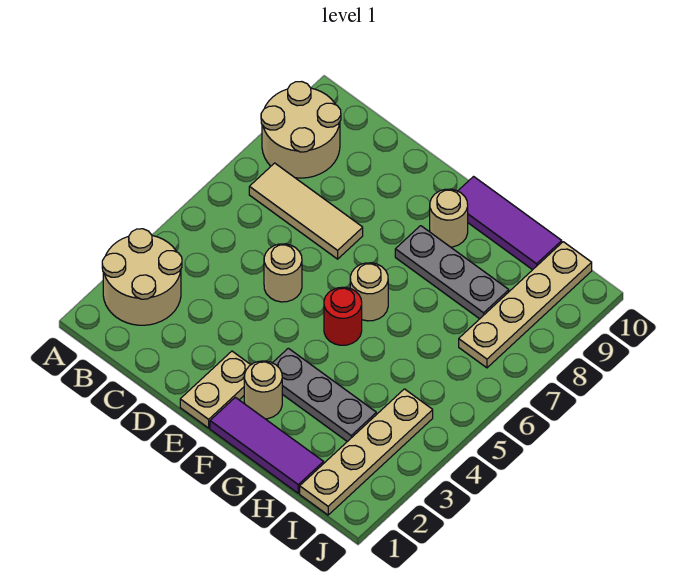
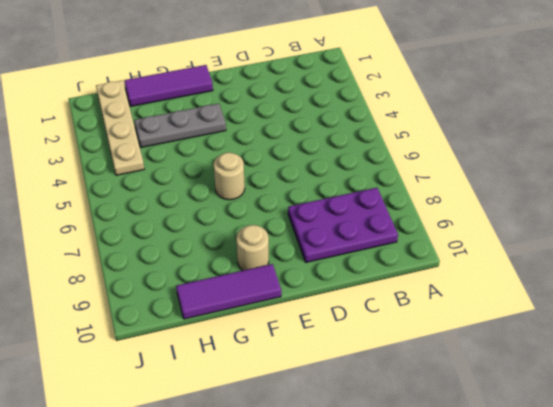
purple plate B8:D9 level 1 -> tan round brick A8:B9 level 1
none -> tan round brick A2:B3 level 1
none -> tan tile B7:D7 level 1
none -> tan round brick D5 level 1

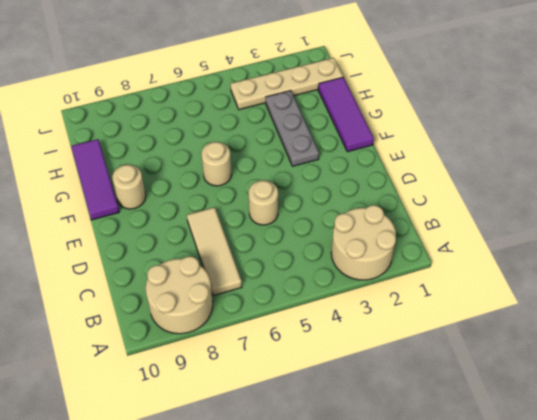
none -> tan plate E1:E2 level 1
none -> tan round brick F2 level 1
none -> red round brick F5 level 1

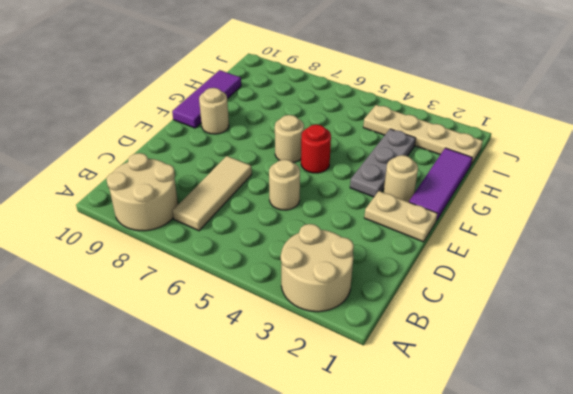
none -> grey plate F8:H8 level 1
none -> tan plate I7:I10 level 1

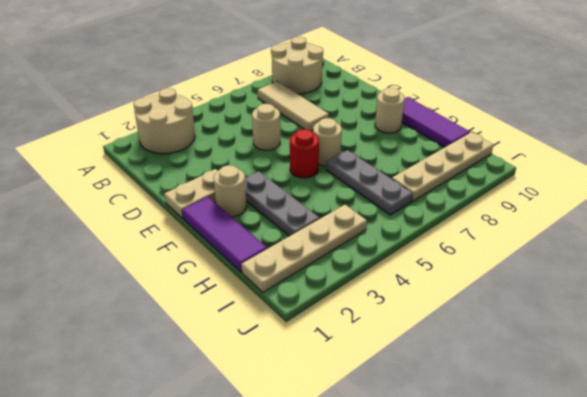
grey plate G6:I6 level 1 -> grey plate F8:H8 level 1

